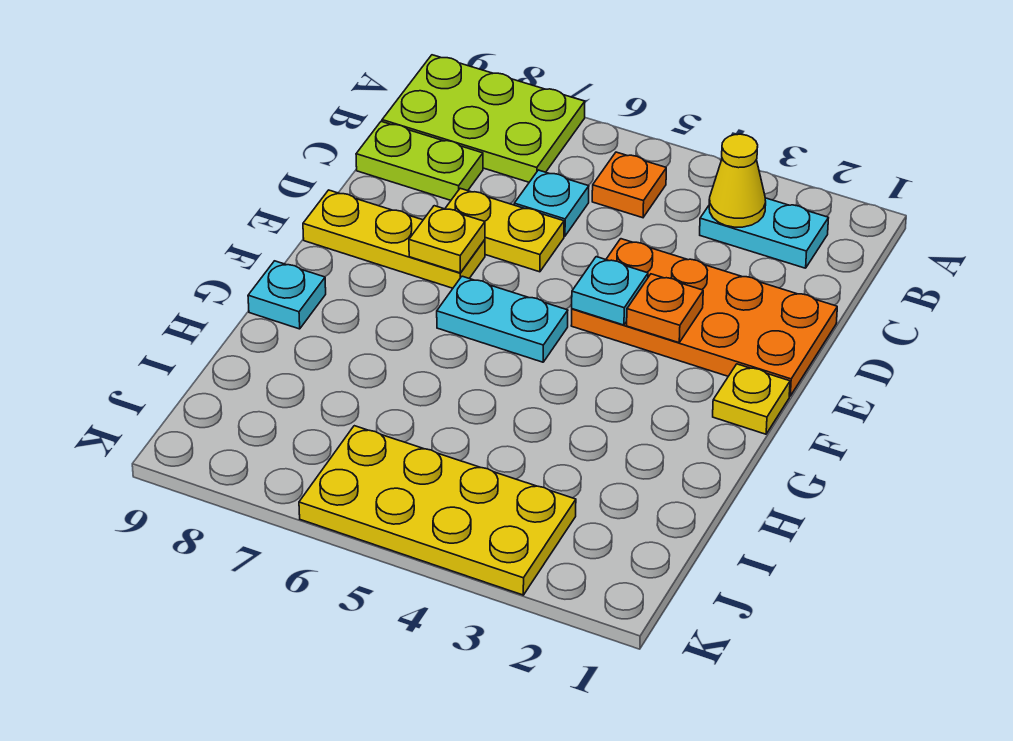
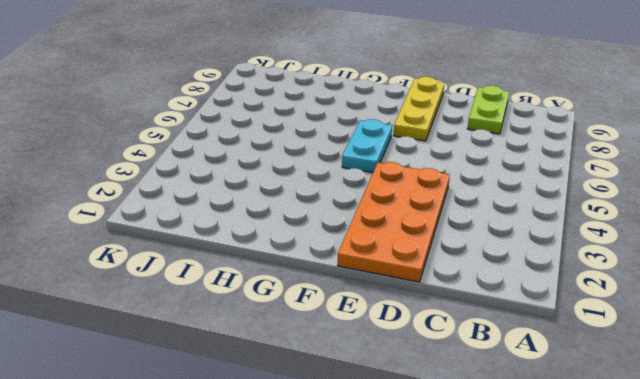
none -> lime plate A7:B9 level 1
none -> cyan plate B2:B3 level 1
none -> orange plate B5 level 1

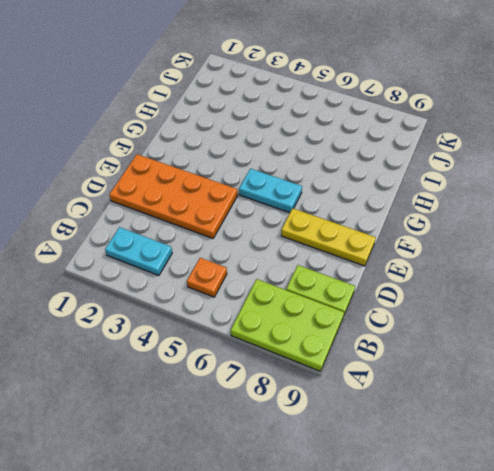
none -> cyan plate C6 level 1
none -> yellow plate D6:D7 level 1
none -> yellow plate F1 level 1

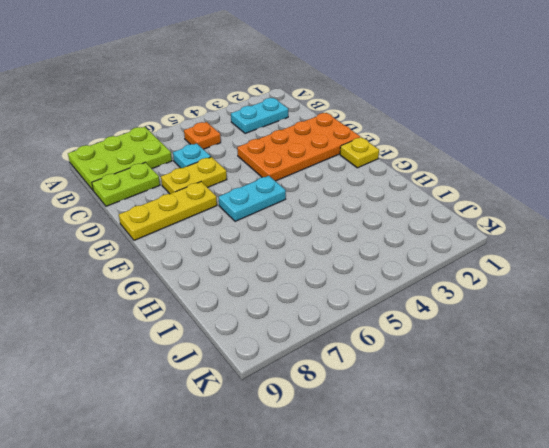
none -> cyan plate G9 level 1
none -> yellow plate J3:K6 level 1
none -> yellow cone B3 level 2

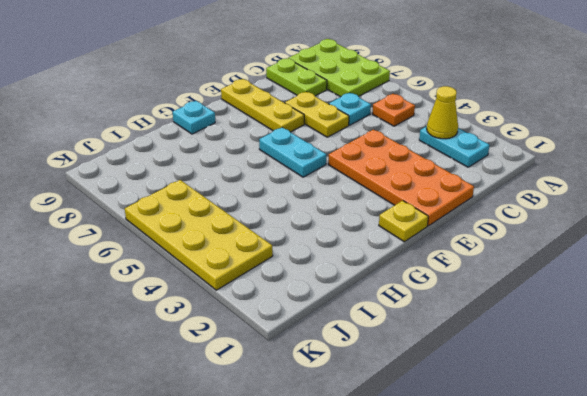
none -> orange plate E3 level 2
none -> cyan plate E4 level 2
none -> yellow plate E7 level 2

